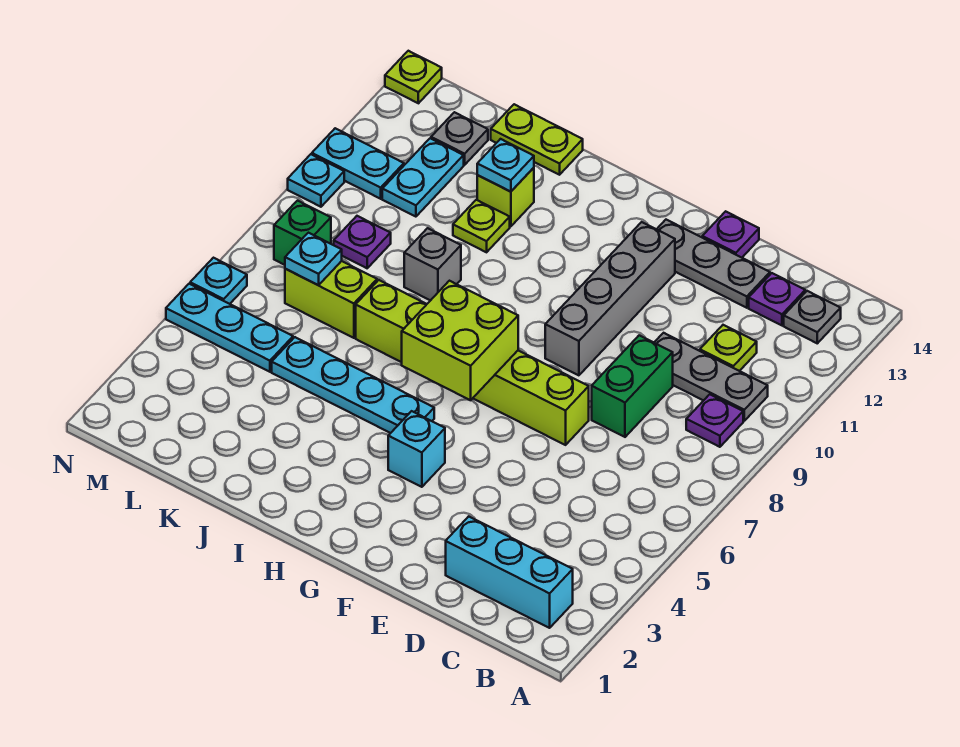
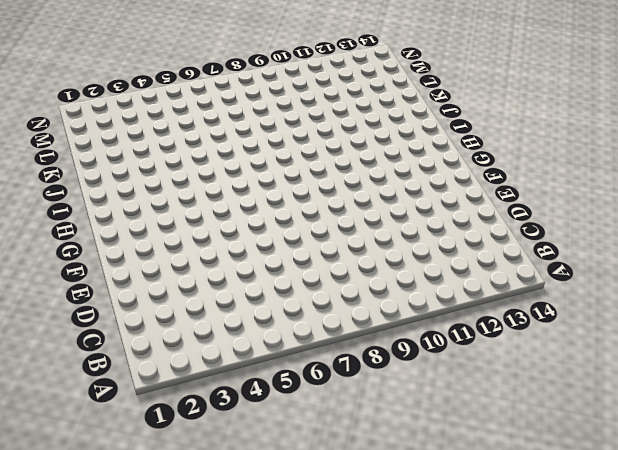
none -> cyan brick B2:D2 level 1
none -> purple plate B9 level 1
none -> grey plate B10:D10 level 1
none -> grey plate B13 level 1

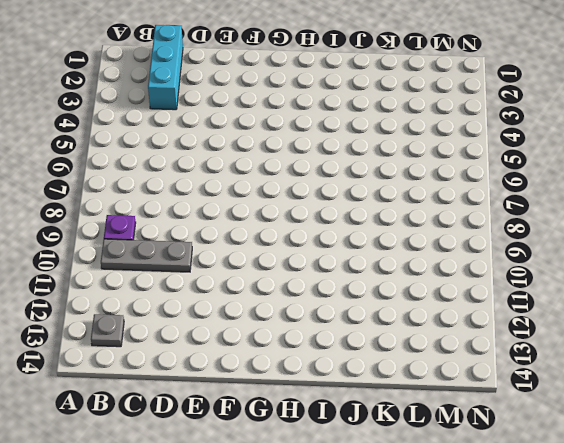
cyan brick C1:C3 level 1 -> cyan brick B2:D2 level 1
none -> lime plate C11 level 1
none -> purple plate C13 level 1
none -> green brick D8:D9 level 1
none -> grey plate D13:F13 level 1

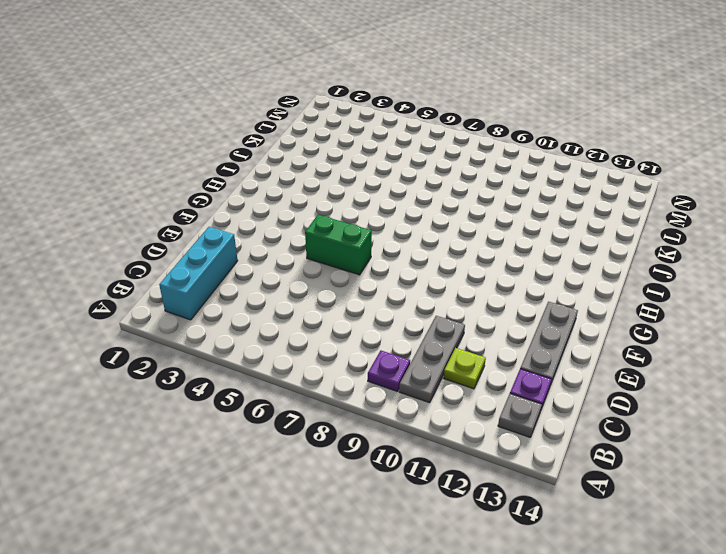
green brick F5:F6 level 1 -> green brick D8:D9 level 1
none -> lime brick E7:J7 level 1
none -> purple plate E14 level 1
none -> grey brick F9:F12 level 1
none -> cyan brick G4 level 1

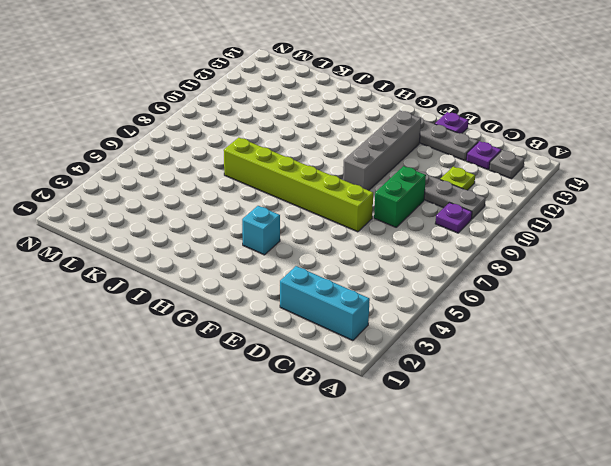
none -> cyan plate H5:K5 level 1
none -> grey brick J9 level 1
none -> lime plate J11 level 1
none -> lime brick J12 level 1

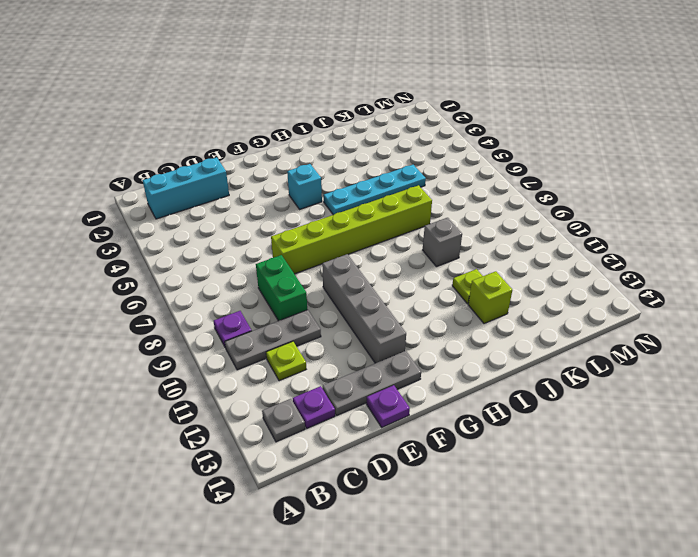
none -> lime plate J14:K14 level 1
none -> lime brick K7:L7 level 1
none -> cyan plate L5:N5 level 1
none -> purple plate L9 level 1

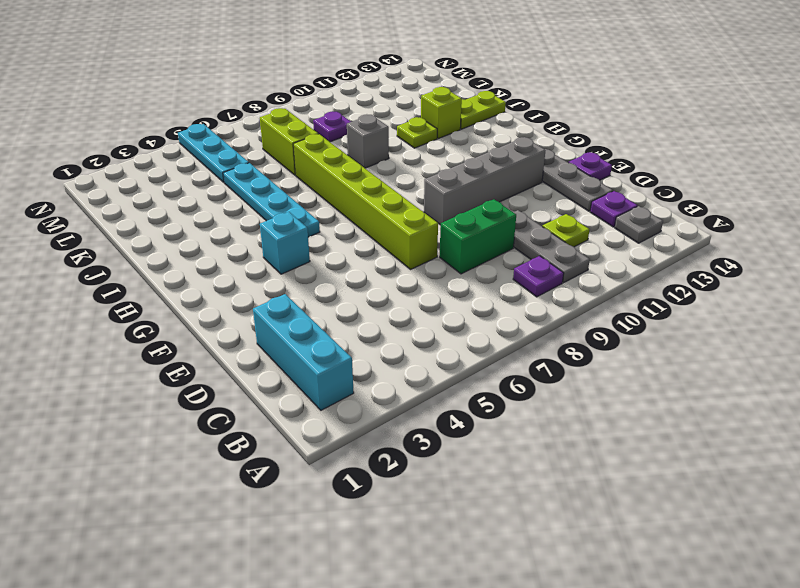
lime plate J13:J14 level 1 -> lime plate J14:K14 level 1
none -> cyan plate L11:L12 level 1
none -> grey plate L13 level 1
none -> green brick M8 level 1
none -> cyan plate M11:N11 level 1

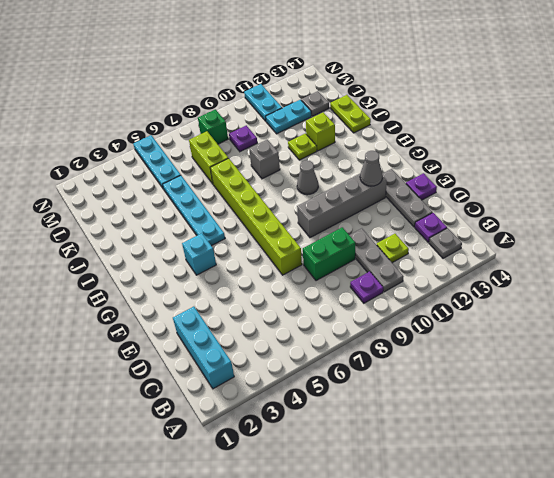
grey cone F12 level 2 -> none
grey cone H10 level 1 -> none
none -> cyan plate N6 level 1
none -> cyan plate N10 level 1
none -> lime plate N14 level 1
none -> lime brick G6:H7 level 2

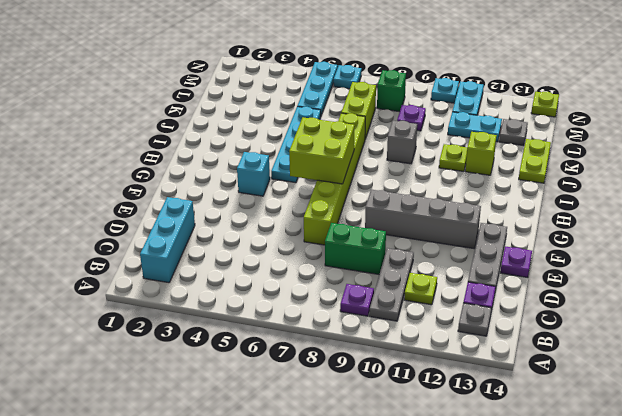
none -> cyan plate J12 level 2
none -> cyan plate L7 level 2

